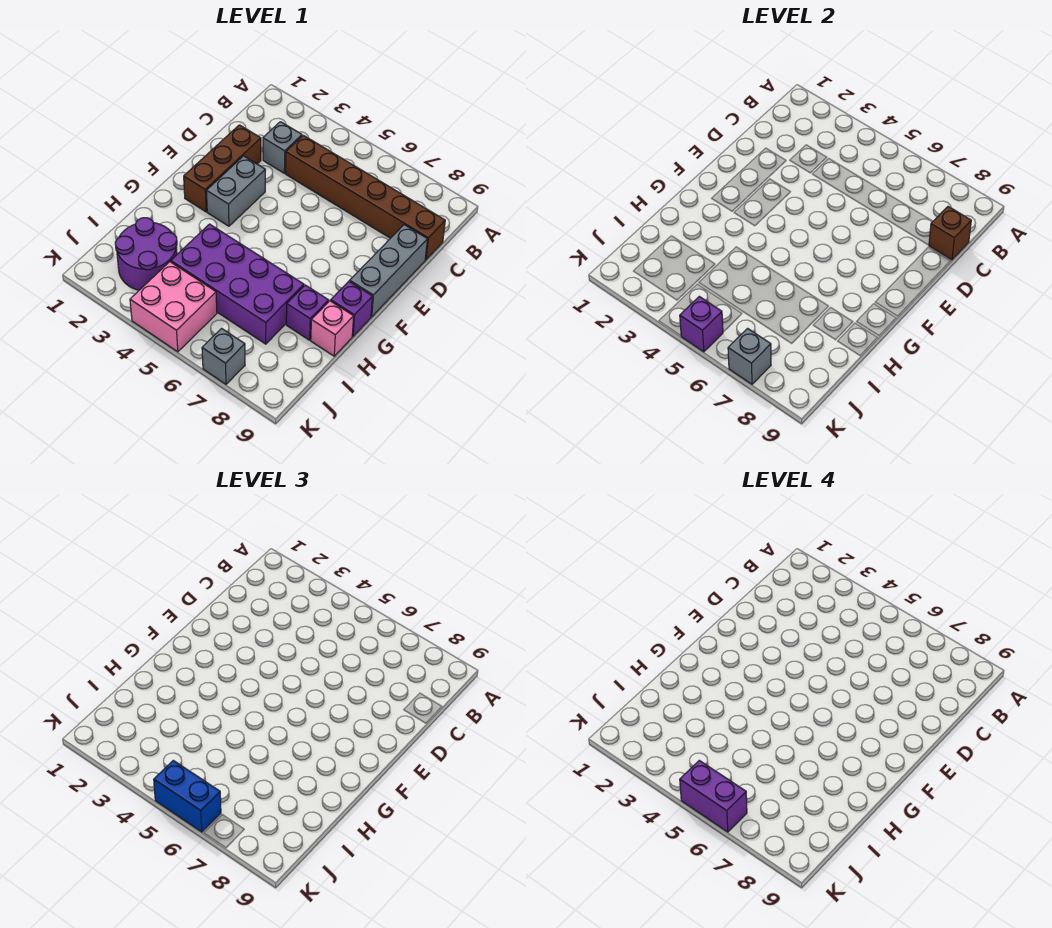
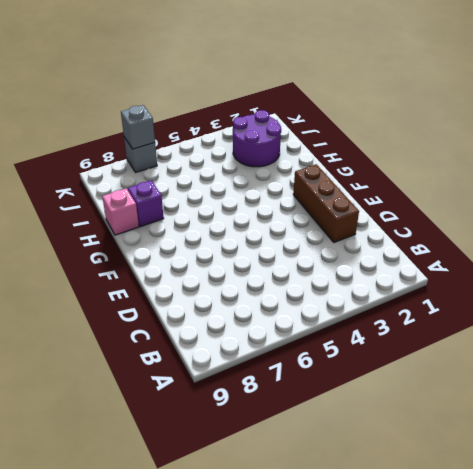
none -> grey brick C3 level 1
none -> brown brick C4:C9 level 1
none -> grey brick D9:F9 level 1

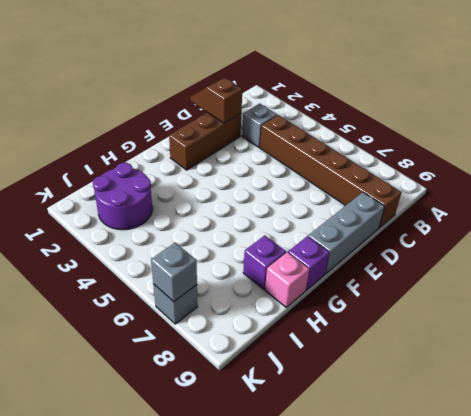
brown slope D1:D2 level 2 top 2 -> none
none -> grey brick E3:F3 level 1
none -> purple brick H4:I7 level 1
none -> pink brick J4:K5 level 1

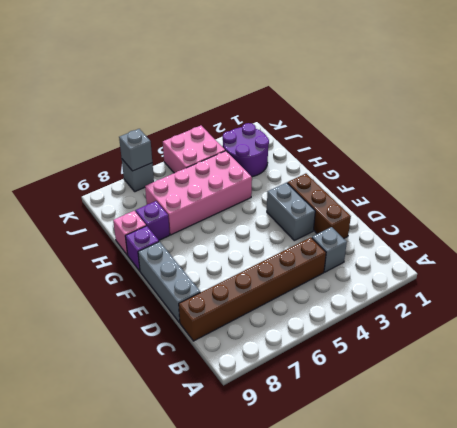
pink brick H4:I7 level 1 -> purple brick H4:I7 level 1
none -> brown brick C9 level 2
none -> purple brick K5 level 2
none -> blue brick K5:K6 level 3

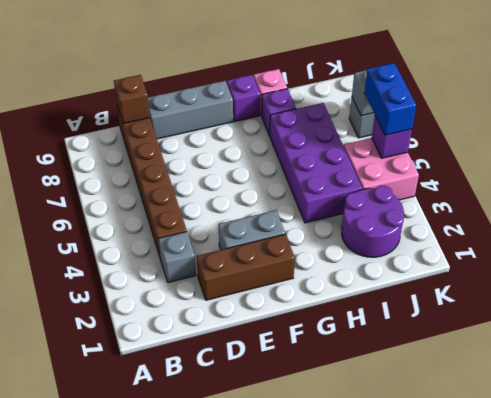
none -> purple brick K5:K6 level 4

